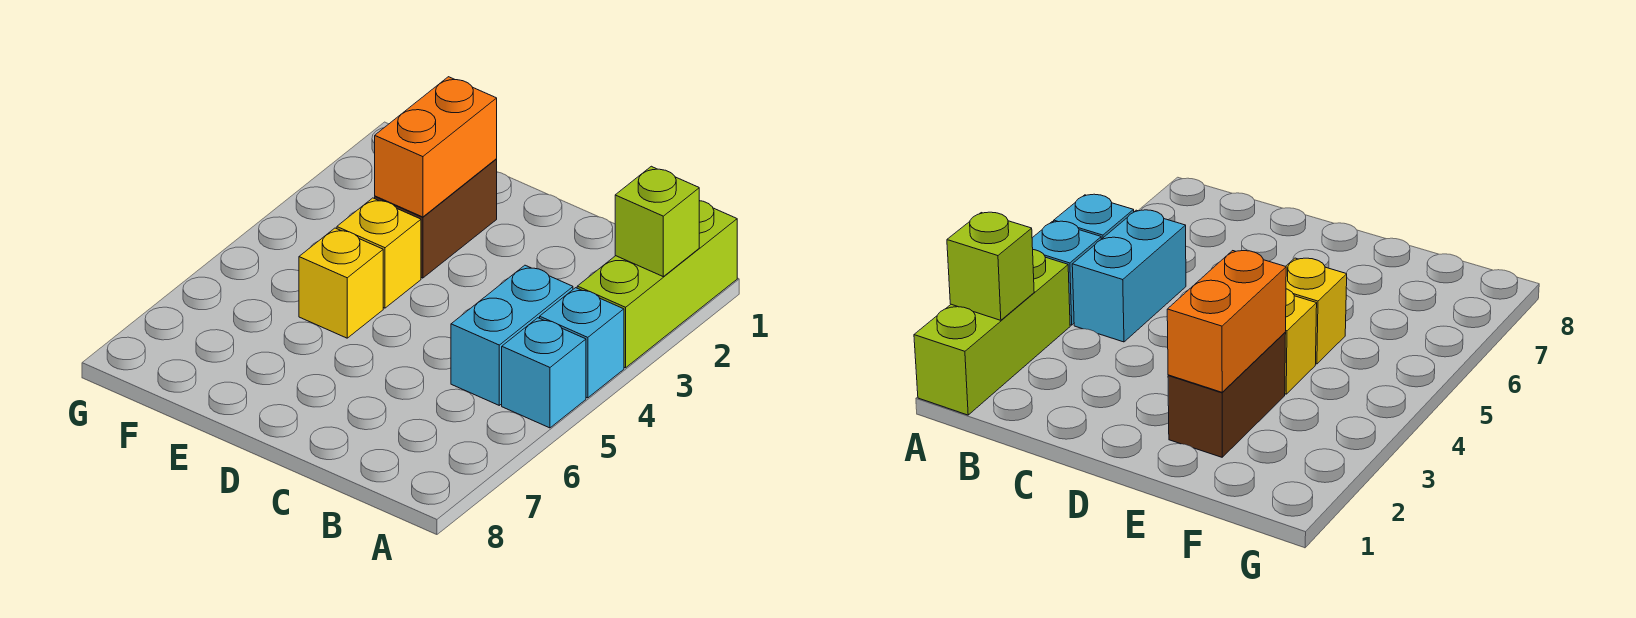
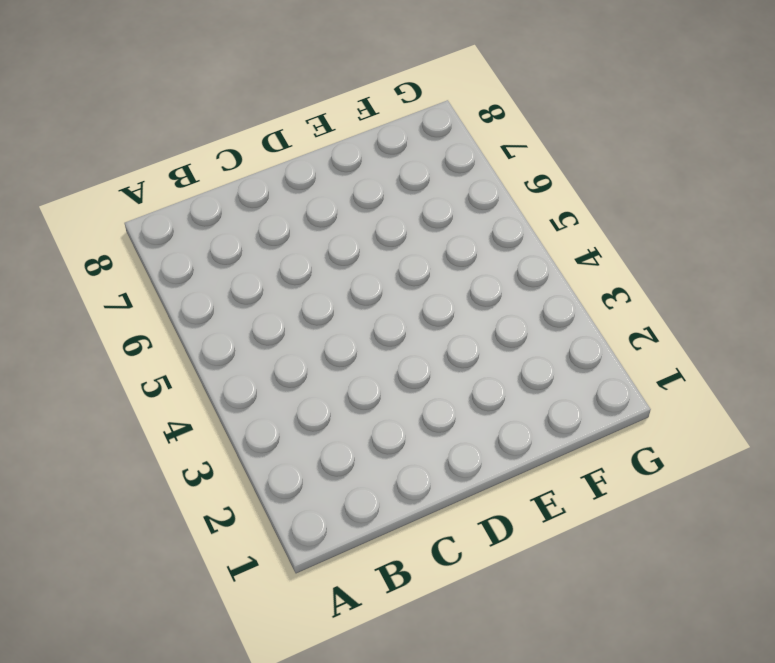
none -> lime brick A1:A3 level 1
none -> cyan brick A4 level 1

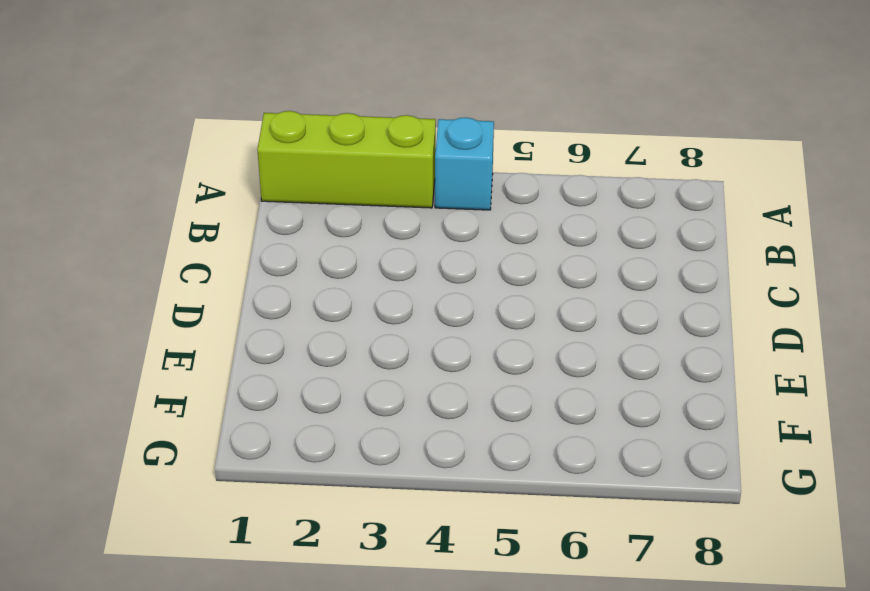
none -> cyan brick A5 level 1
none -> cyan brick B4:B5 level 1

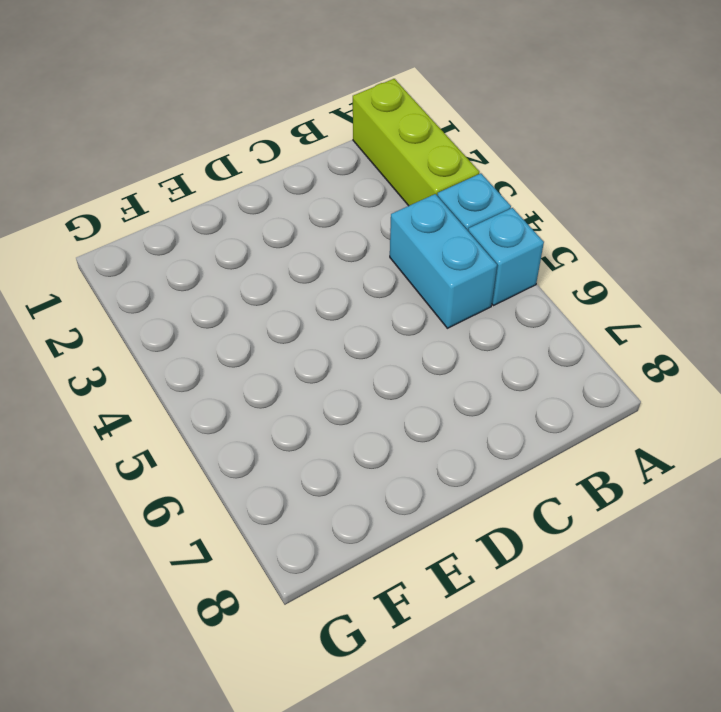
none -> brown brick E2:E3 level 1
none -> yellow brick E4 level 1

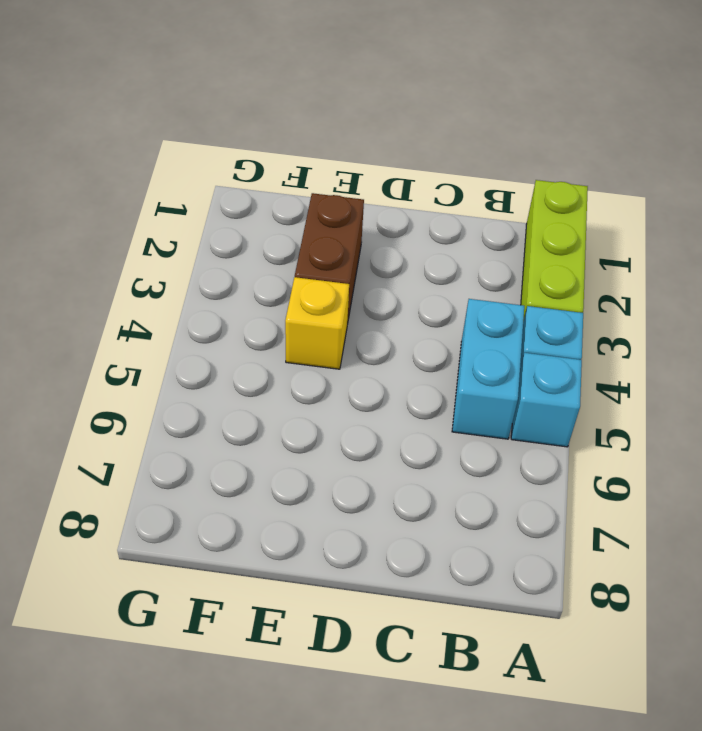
none -> yellow brick E5 level 1
none -> lime brick A2 level 2

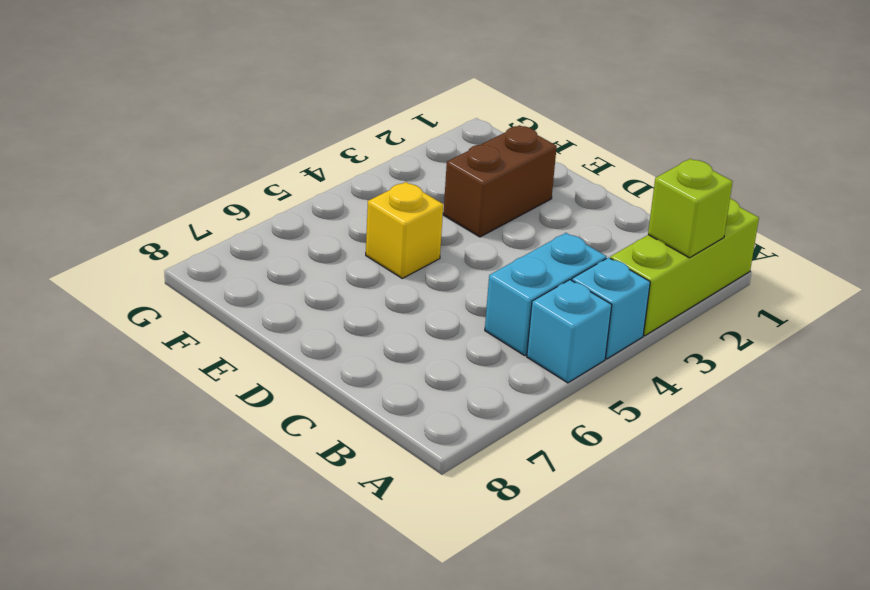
none -> yellow brick E4 level 1
none -> orange brick E2:E3 level 2

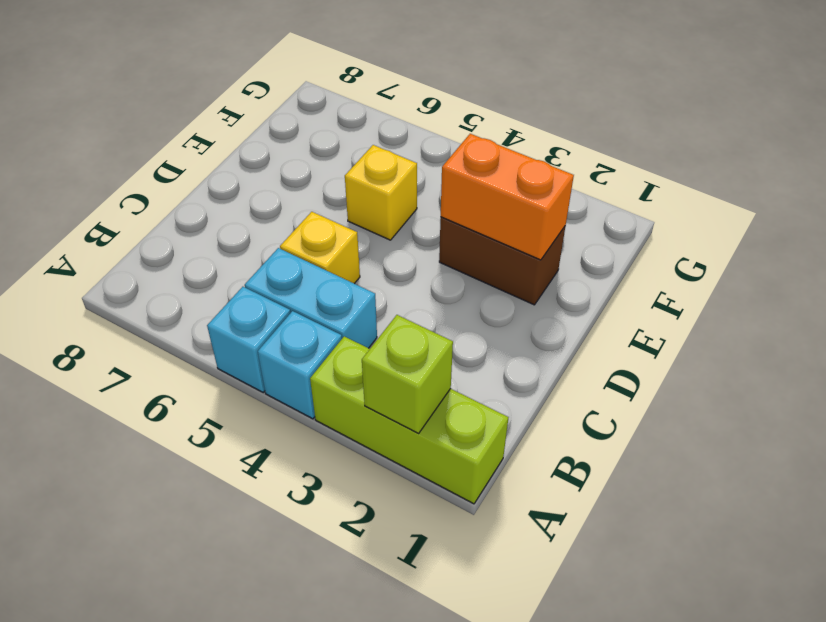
yellow brick C5 level 1 -> yellow brick E4 level 1

